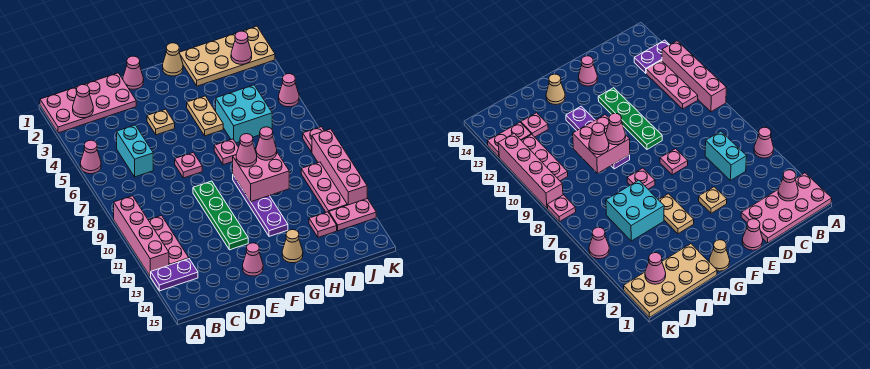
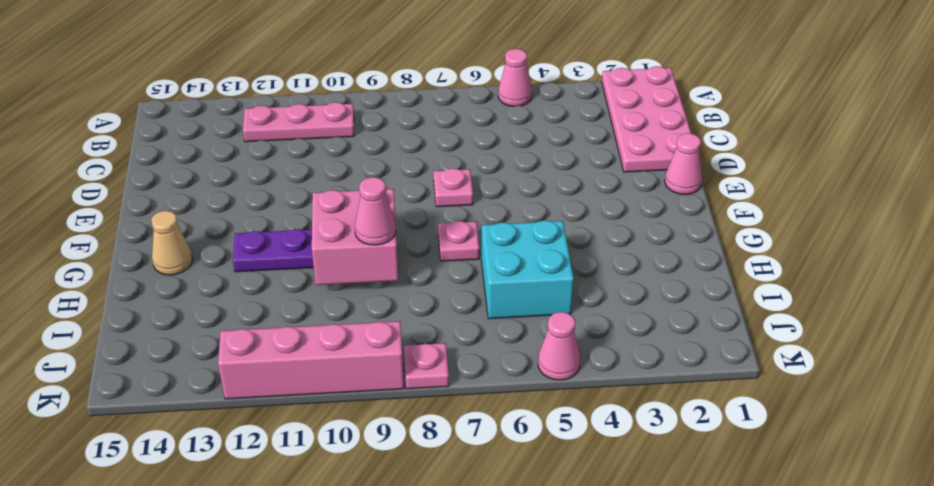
none -> pink brick A9:A12 level 1
none -> purple plate A13:B13 level 1
none -> cyan brick C5:C6 level 1

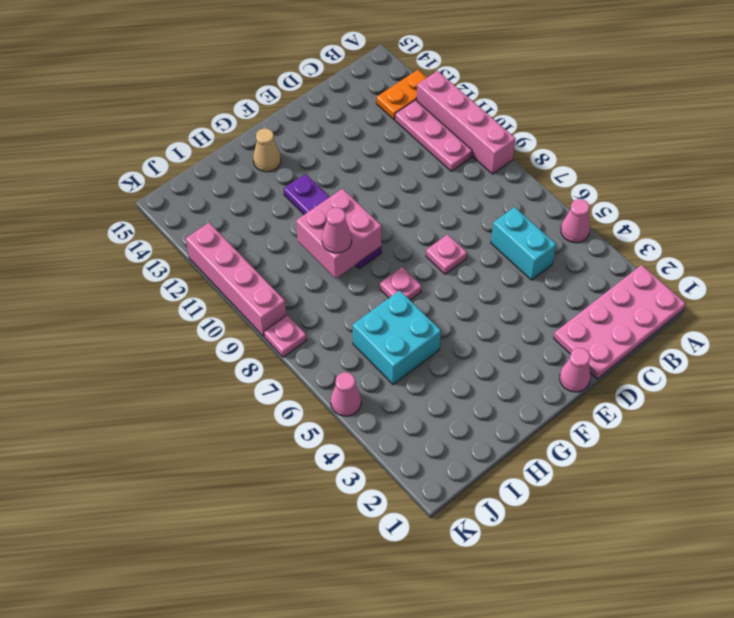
orange plate A13:B13 level 1 -> purple plate A13:B13 level 1
none -> tan plate E4 level 1
none -> green plate E9:E12 level 1
none -> pink cone E14 level 1

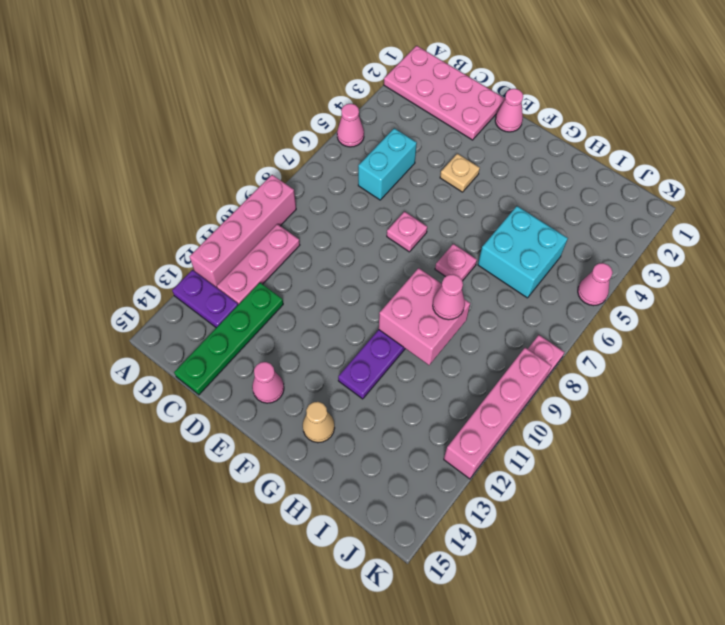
green plate C12:C15 level 1 -> green plate E9:E12 level 1
none -> tan cone G1 level 1
none -> tan plate G4:G5 level 1
none -> tan plate H1:K2 level 1

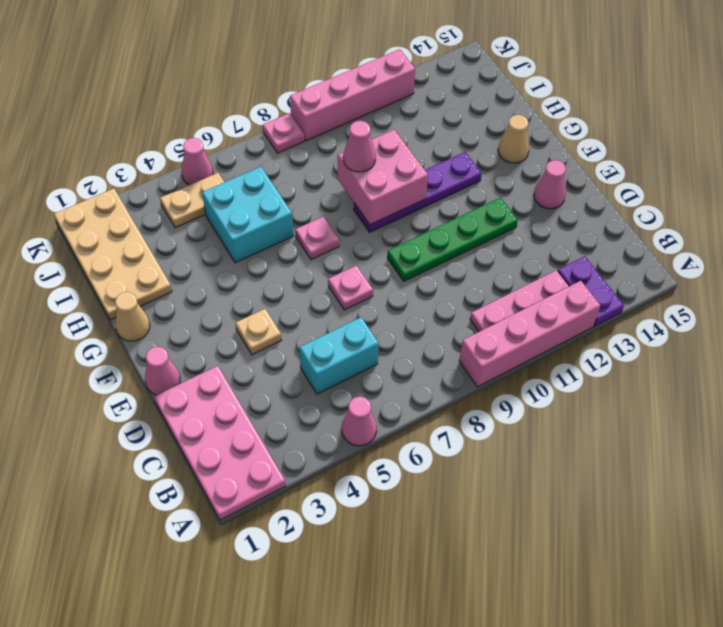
tan plate J4:J5 level 1 -> tan plate G4:G5 level 1
none -> pink plate I13 level 1
none -> pink plate J10:J12 level 1
none -> pink plate J13:K13 level 1

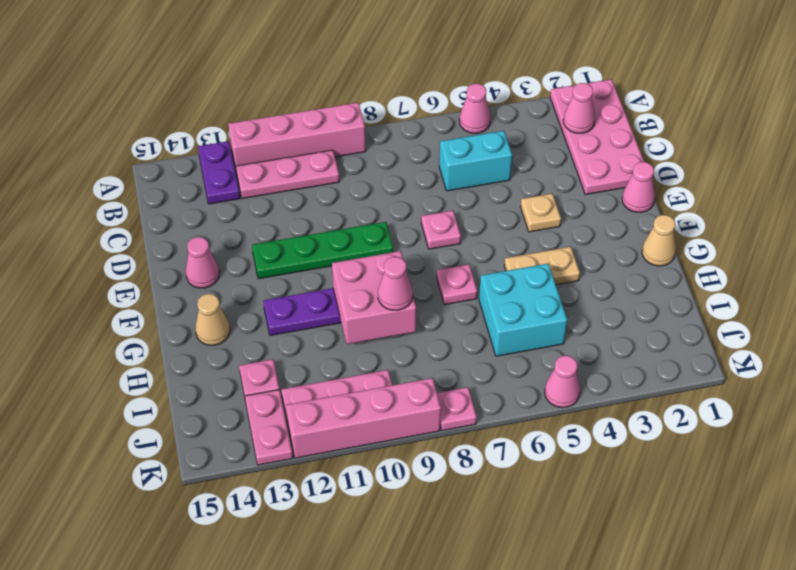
none -> tan plate H1:K2 level 1
none -> pink cone J2 level 2
none -> pink cone G9 level 3

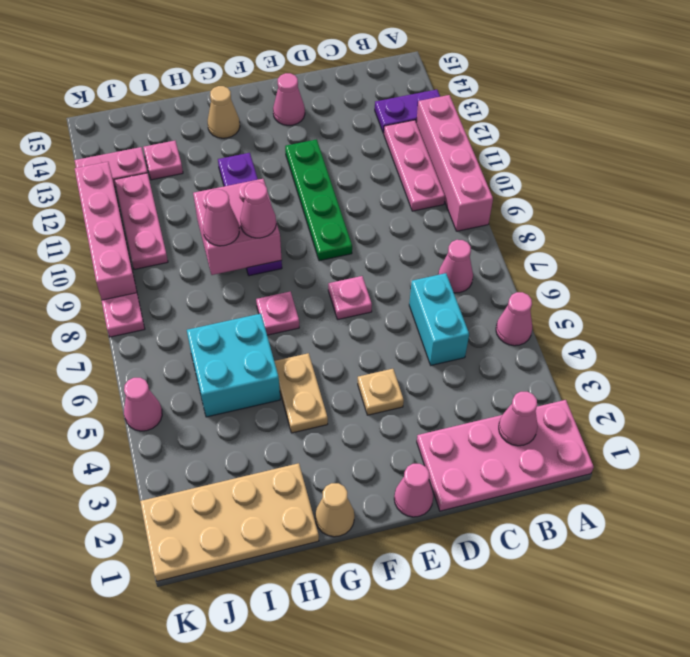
pink cone B7 level 1 -> pink cone J2 level 2

